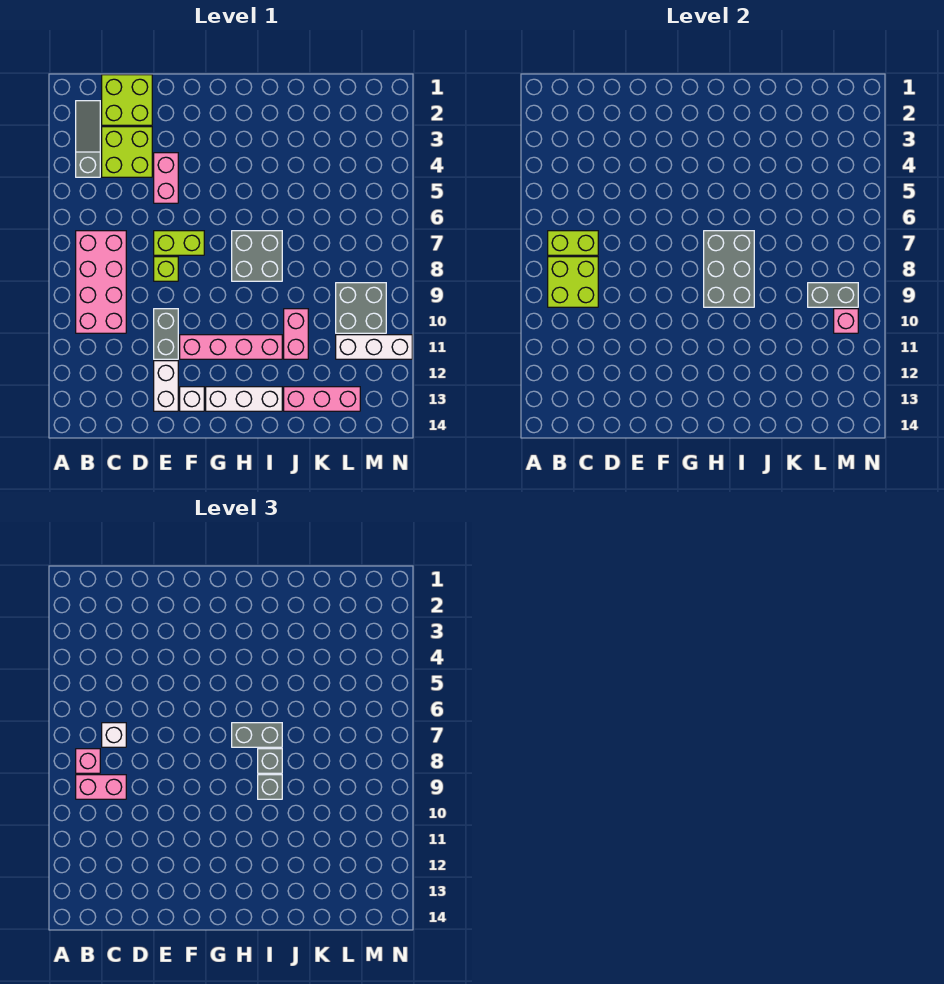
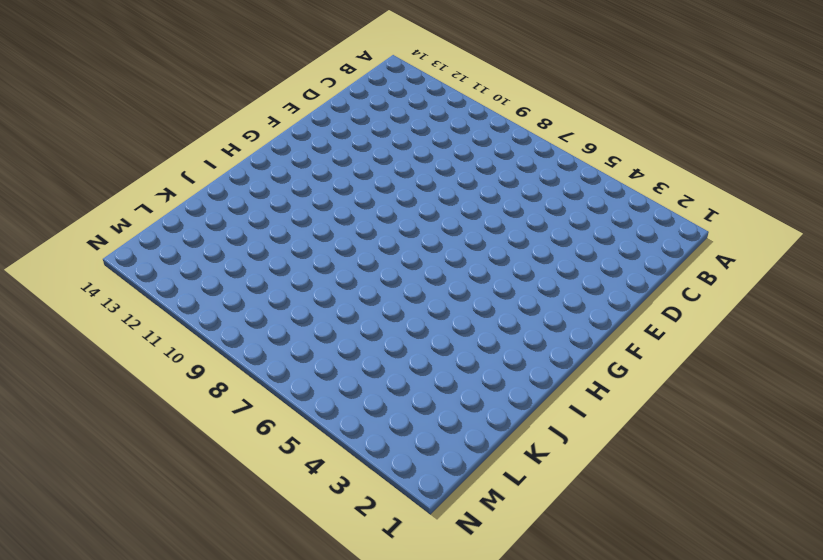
none -> grey slope B2:B4 level 1 top 4
none -> pink brick B7:C10 level 1
none -> lime brick C1:D2 level 1

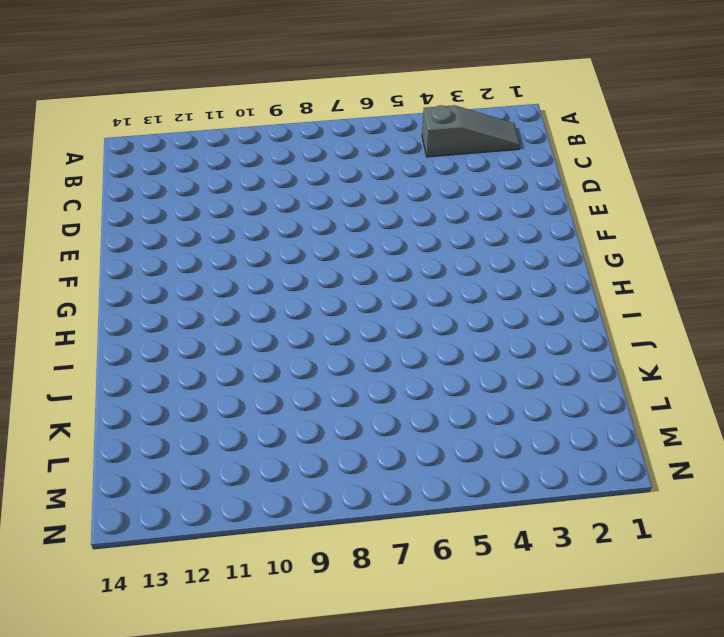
none -> pink brick B7:C10 level 1
none -> lime brick C1:D2 level 1
none -> lime brick C3:D4 level 1

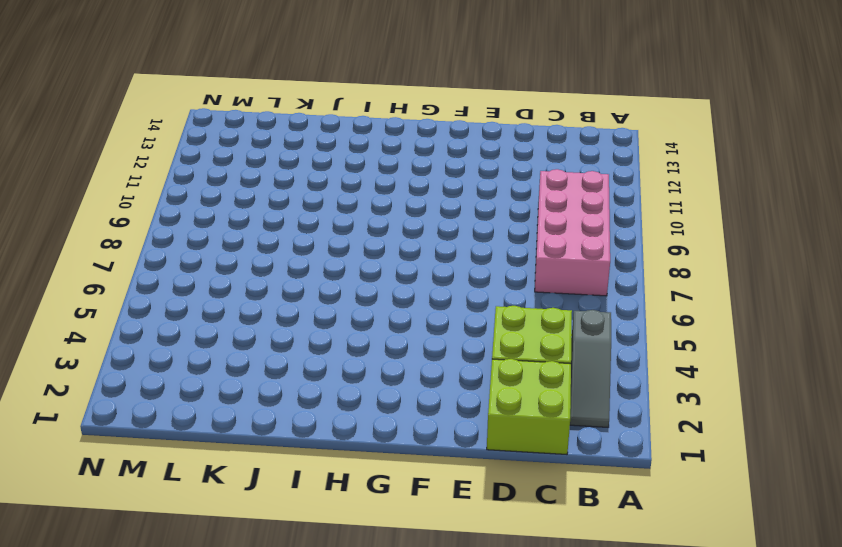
none -> pink brick E4:E5 level 1
none -> lime brick E7:F7 level 1
none -> lime brick E8 level 1

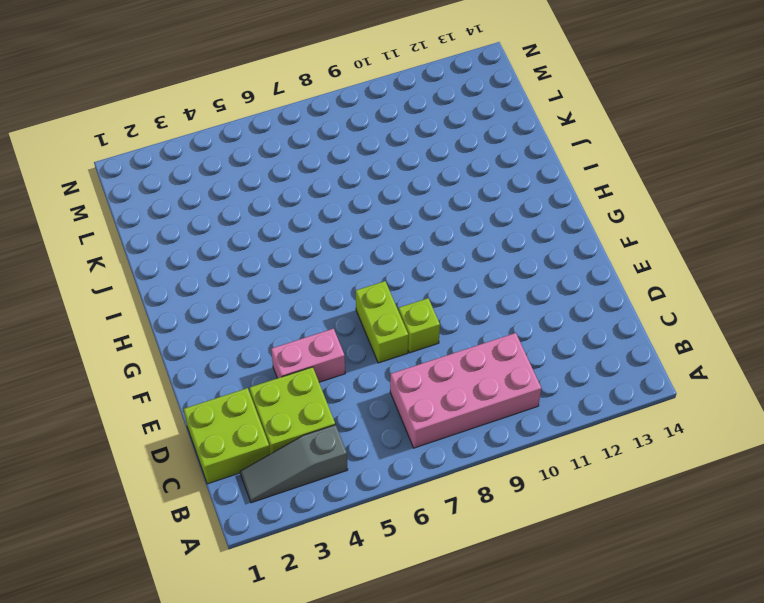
none -> grey brick E10:E11 level 1
none -> white brick E12:E13 level 1
none -> pink brick F11:I11 level 1

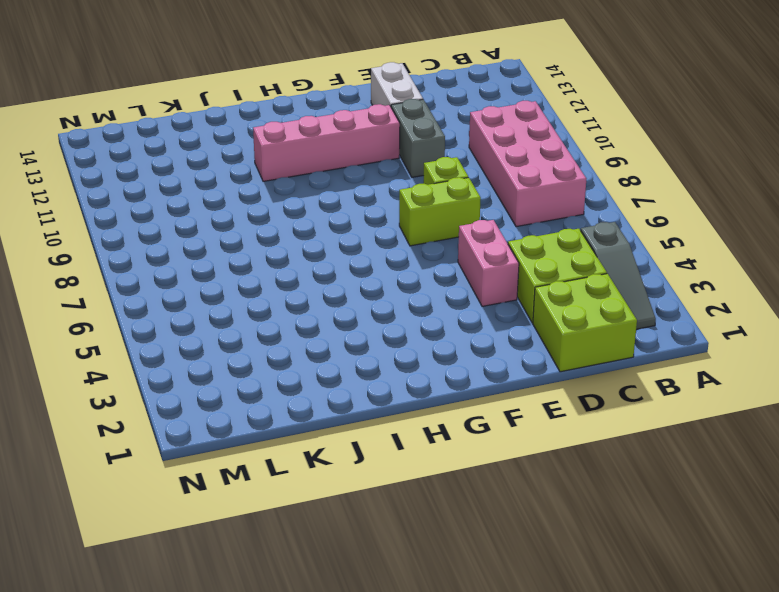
none -> white brick F13 level 1
none -> white brick G13:I13 level 1
none -> grey brick H7:I8 level 1

